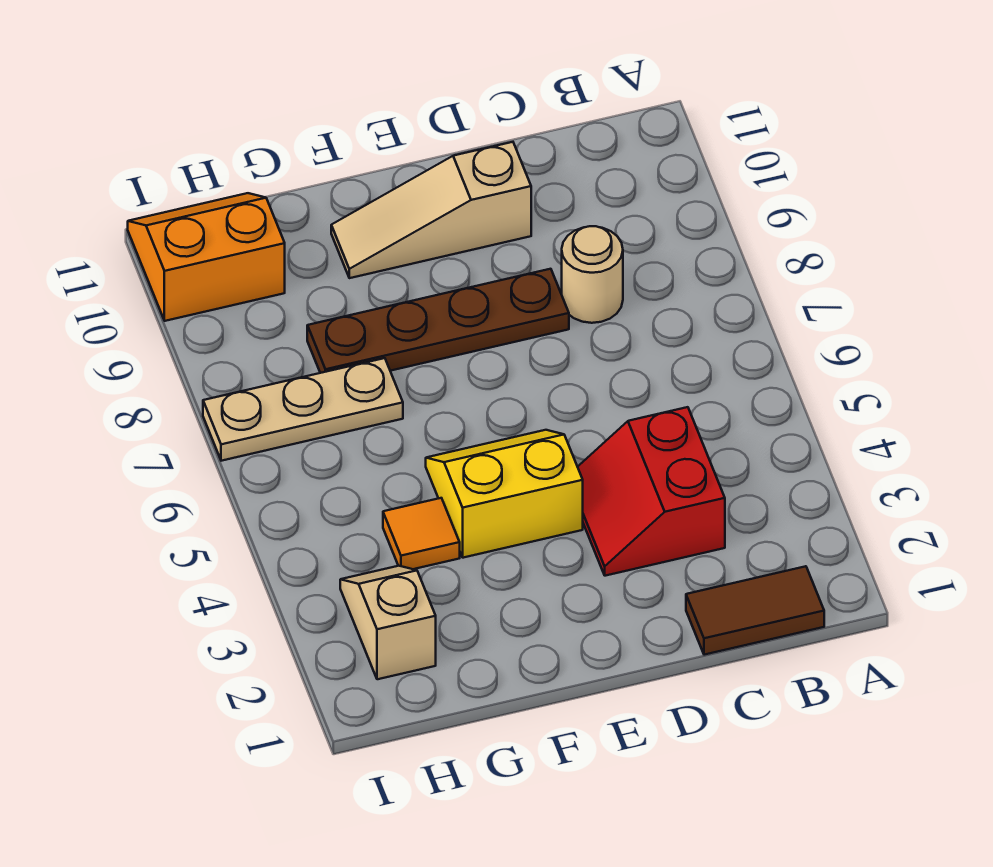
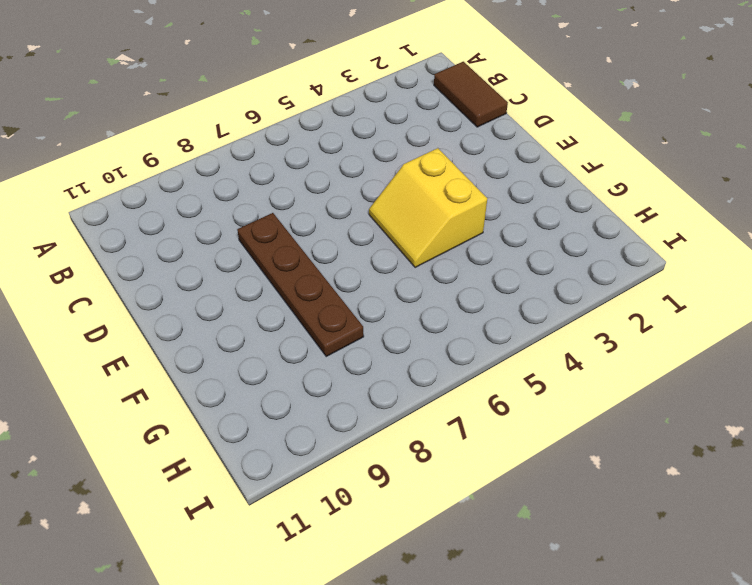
none -> red slope C3:D4 level 1 top C
none -> tan round brick C8 level 1

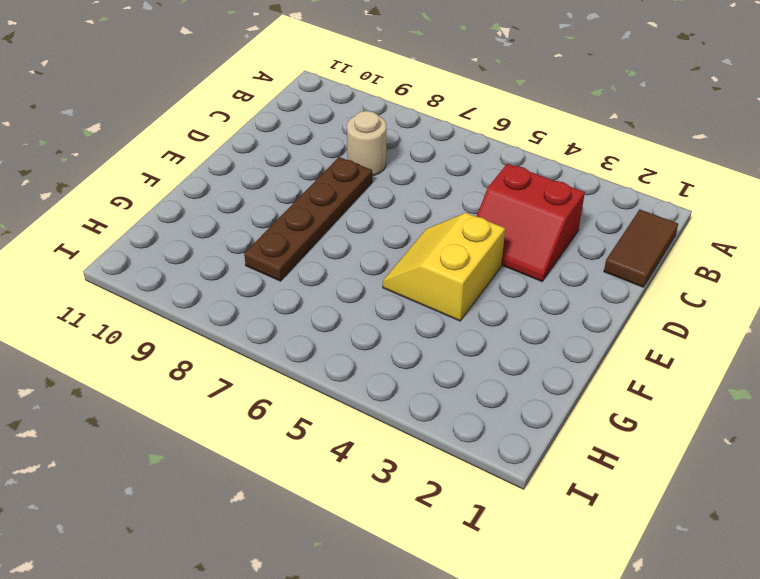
none -> tan slope D10:F10 level 1 top D
none -> orange tile G4 level 1

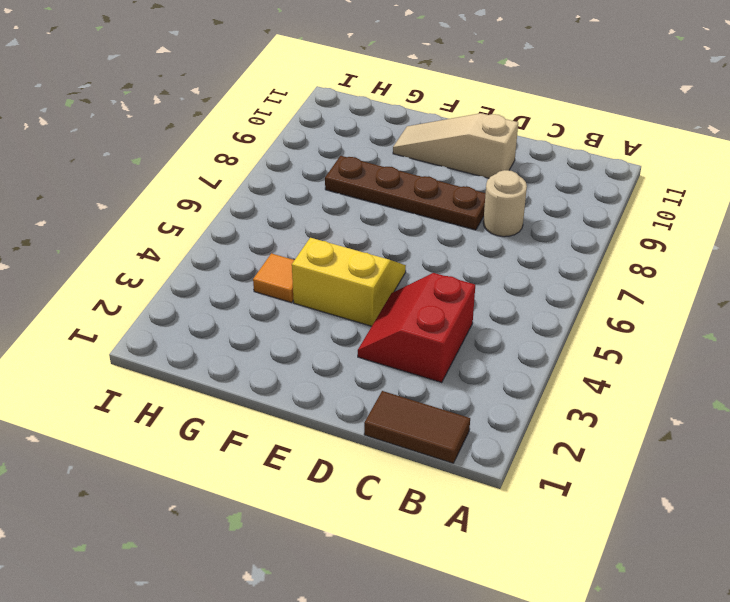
none -> tan plate G7:I7 level 1
none -> tan slope H2:H3 level 1 top 2

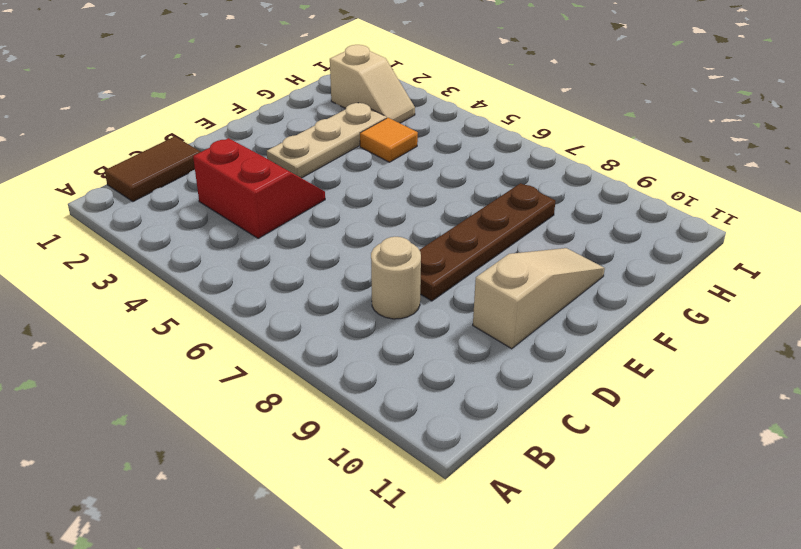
tan plate E3:G3 level 1 -> tan plate G7:I7 level 1
none -> yellow slope E4:F5 level 1 top 4
none -> orange slope H10:I11 level 1 top 10

